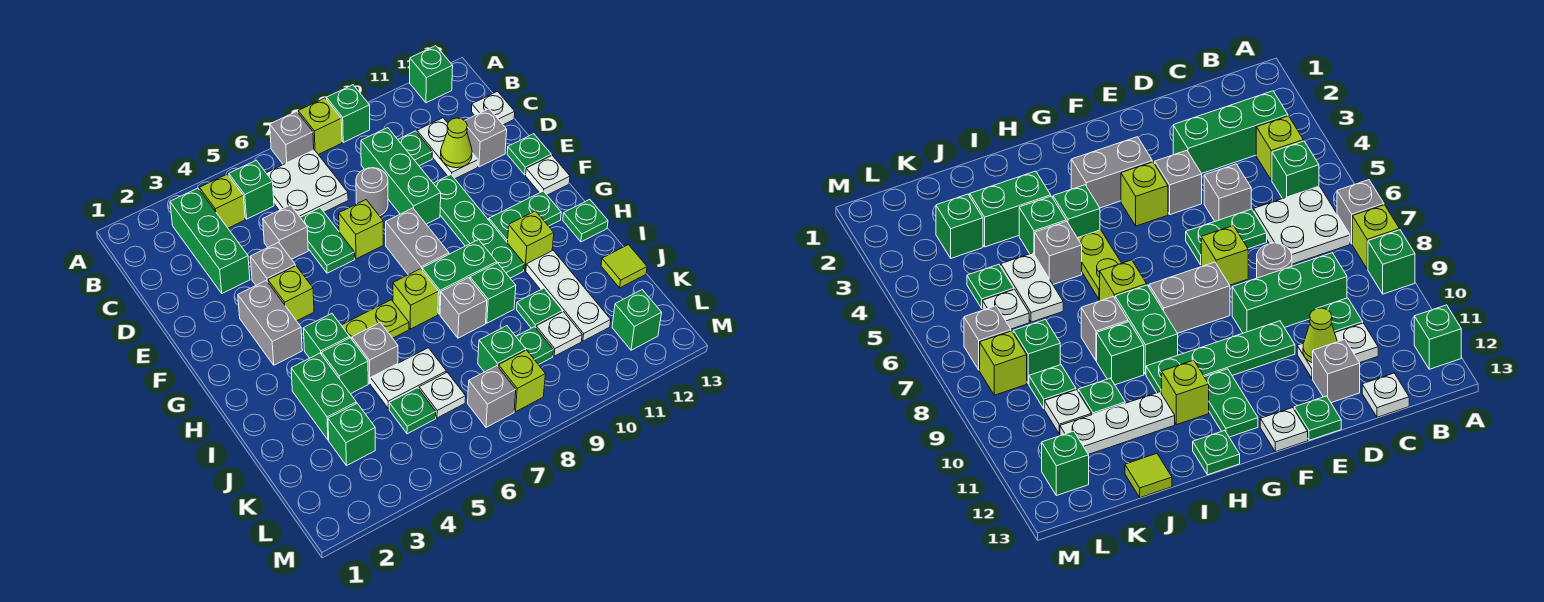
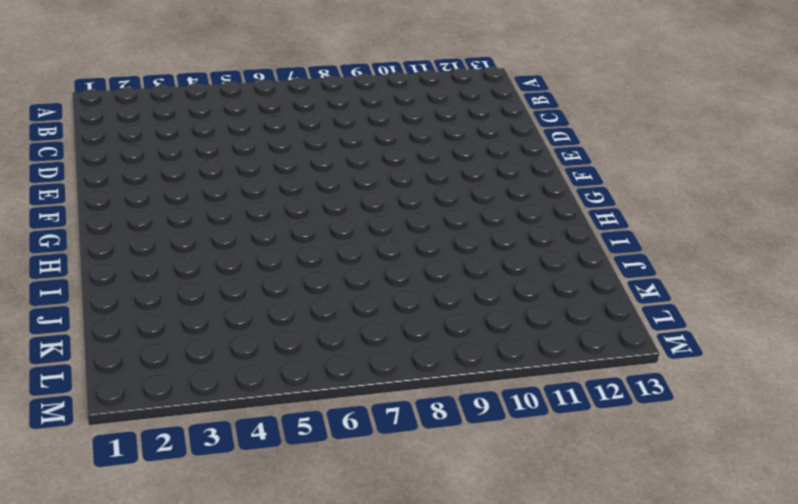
none -> grey brick A7 level 1
none -> lime brick A8 level 1
none -> green brick A9 level 1
none -> green brick A12 level 1

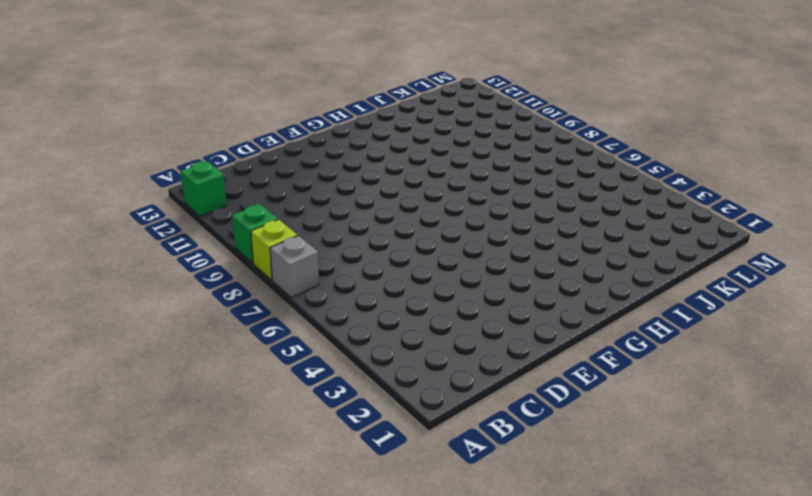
none -> green brick B3:D3 level 1
none -> lime brick B4 level 1
none -> green brick B5 level 1
none -> white plate B6:C7 level 1

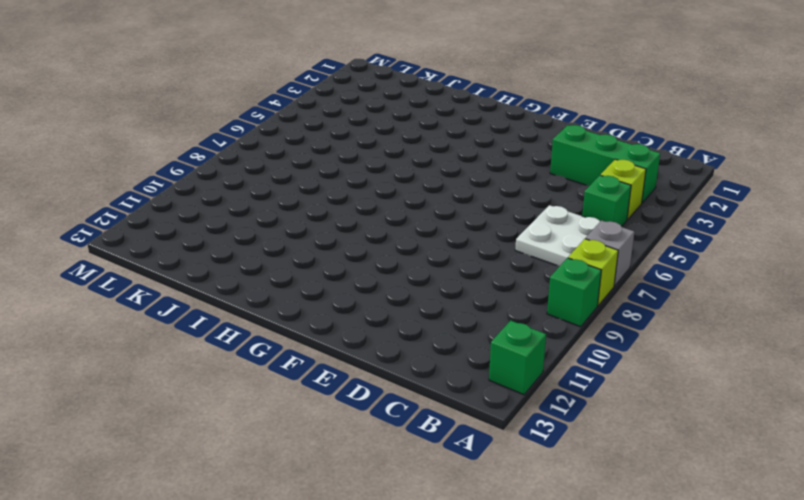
none -> green brick C9:E9 level 1
none -> green plate C10 level 1
none -> white plate C11:D11 level 1
none -> white plate C13 level 1

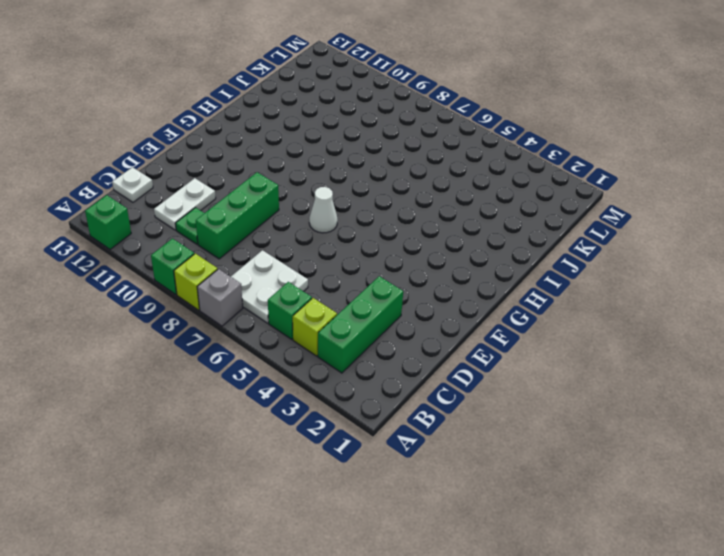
white cone F7 level 1 -> none
none -> grey brick D5 level 1
none -> green plate D6:E6 level 1
none -> grey round brick D8 level 1
none -> grey brick D12 level 1

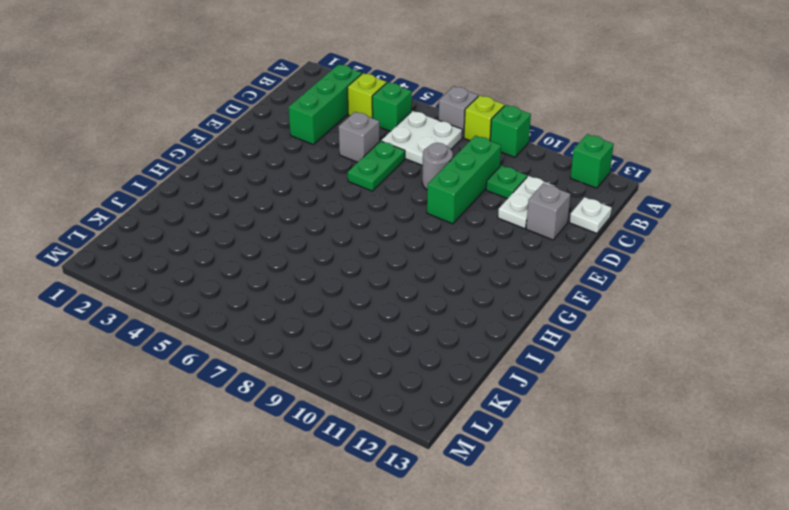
none -> grey brick E4 level 1
none -> lime brick E7 level 1
none -> green plate E10:H10 level 1
none -> green plate E13 level 1

